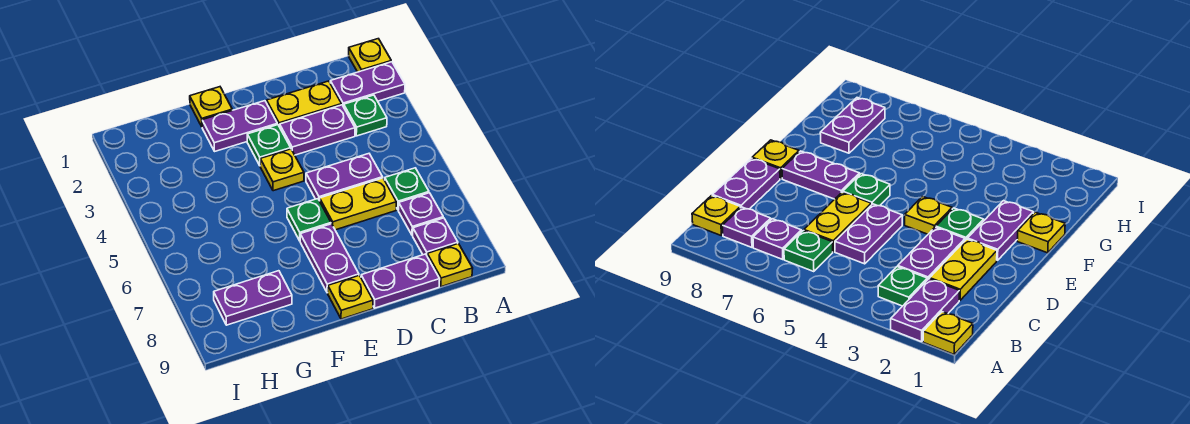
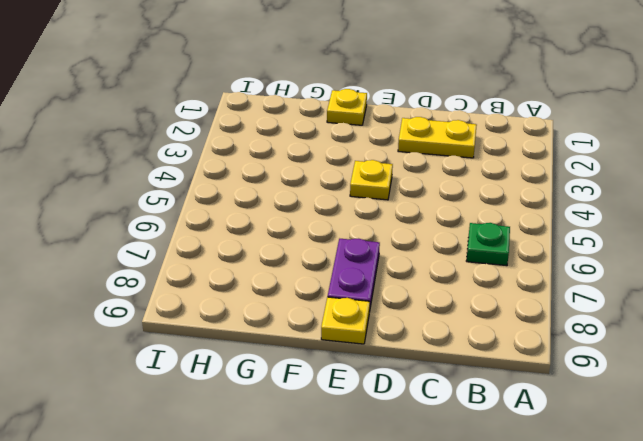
none -> yellow plate A1 level 1
none -> purple plate A2:B2 level 1
none -> green plate B3 level 1

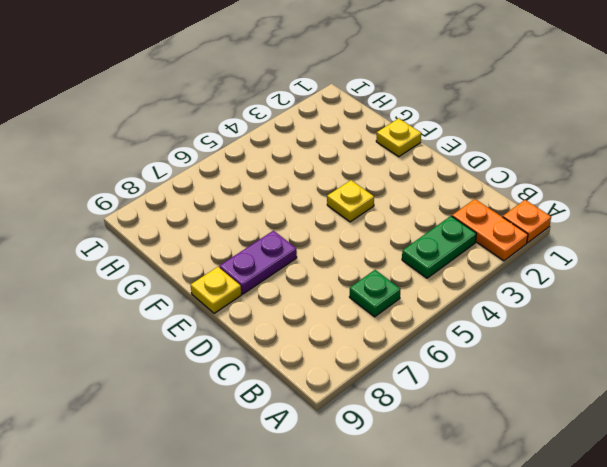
orange plate A1 level 1 -> yellow plate A1 level 1
orange plate A2:B2 level 1 -> purple plate A2:B2 level 1
green plate B3:B4 level 1 -> green plate B3 level 1
none -> purple plate B7 level 1
none -> purple plate B8 level 1
none -> yellow plate B9 level 1

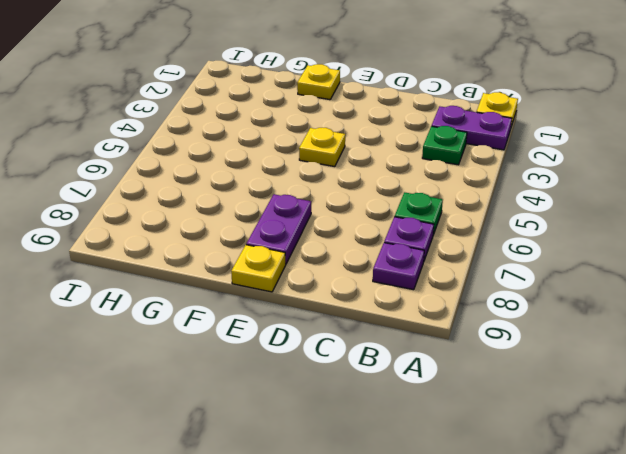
none -> yellow plate B9 level 1
none -> yellow plate C2:D2 level 1
none -> purple plate C3:D3 level 1

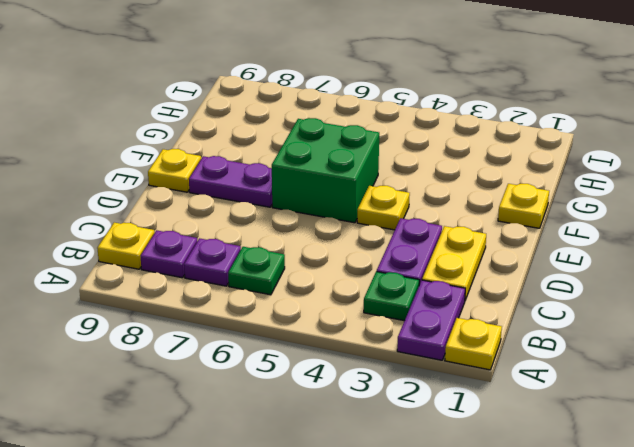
green brick E5:F6 level 1 -> green plate E6 level 1
none -> purple plate C5:D5 level 1
none -> yellow plate C6:D6 level 1
none -> purple plate C9:D9 level 1

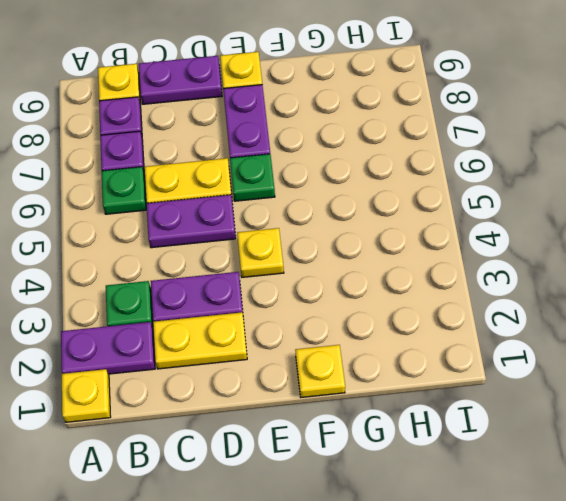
none -> purple plate E2:F2 level 1
none -> green plate E3 level 1
none -> purple plate G8:H8 level 1

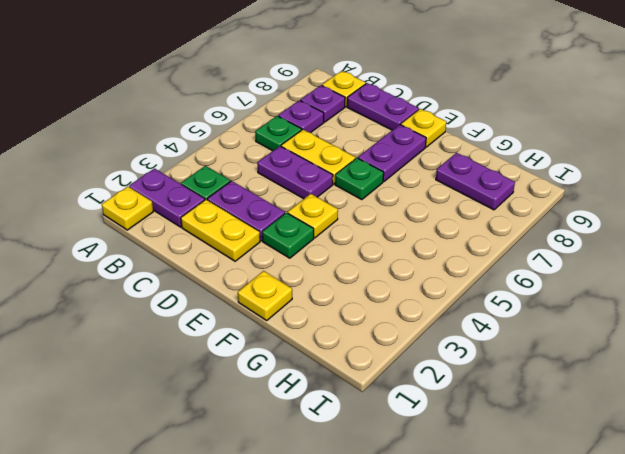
none -> purple plate E2:F2 level 1

